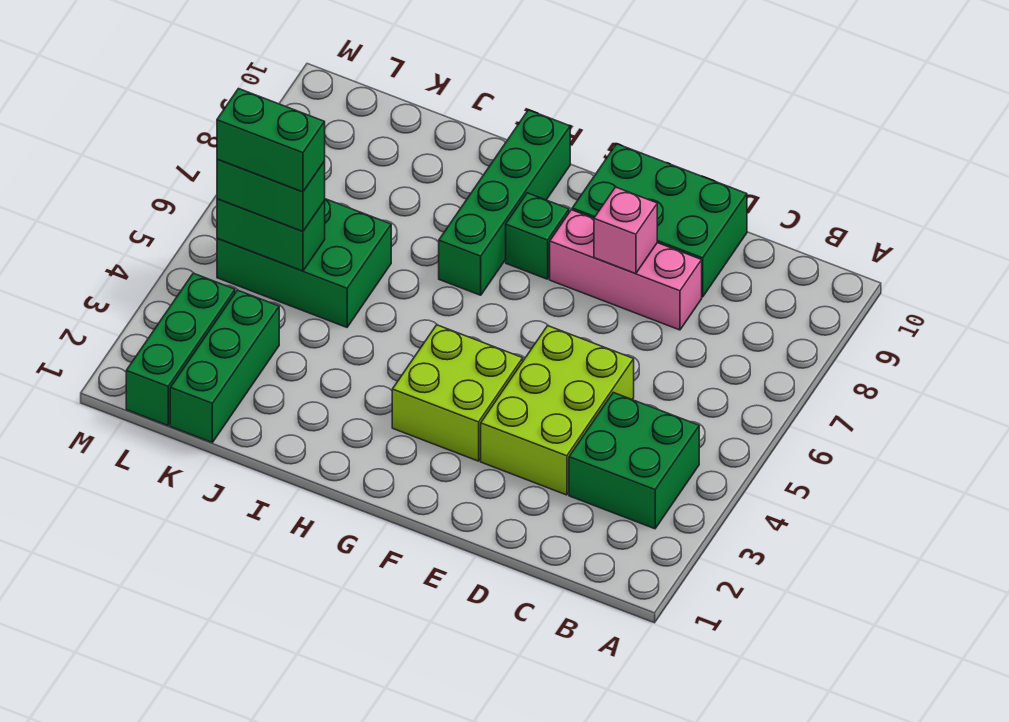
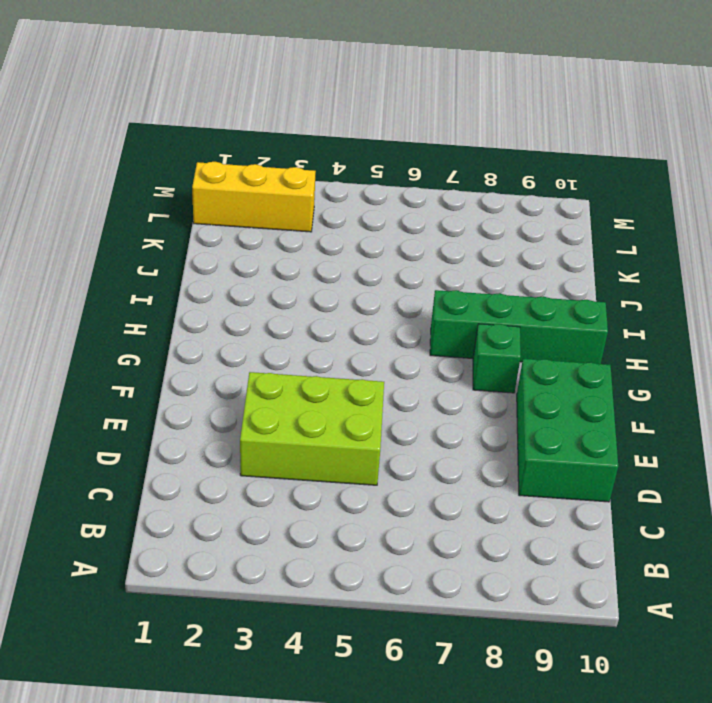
yellow brick L1:L3 level 1 -> green brick L1:L3 level 1
none -> green brick B3:C4 level 1
none -> pink brick D8:F8 level 1
none -> lime brick F3:G4 level 1

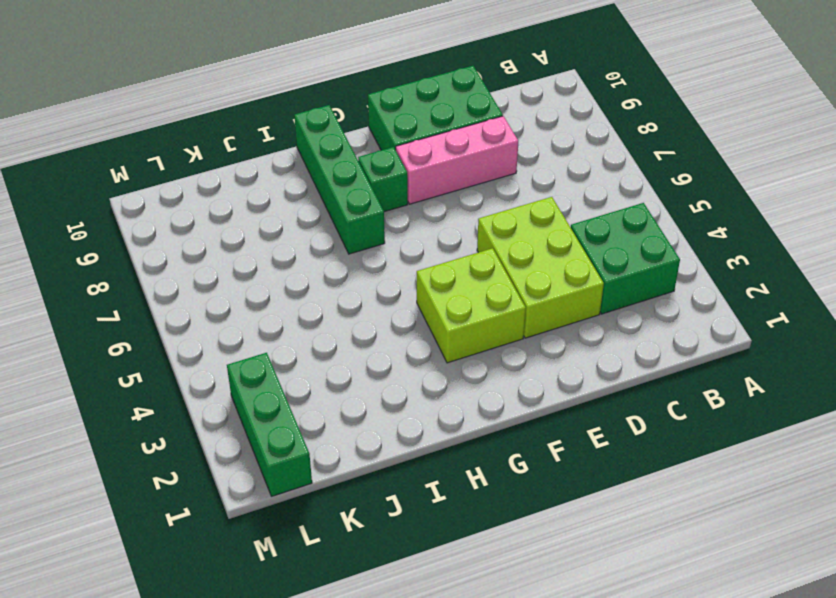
none -> green brick J5:L6 level 1
none -> green brick K1:K3 level 1
none -> pink brick E8 level 2

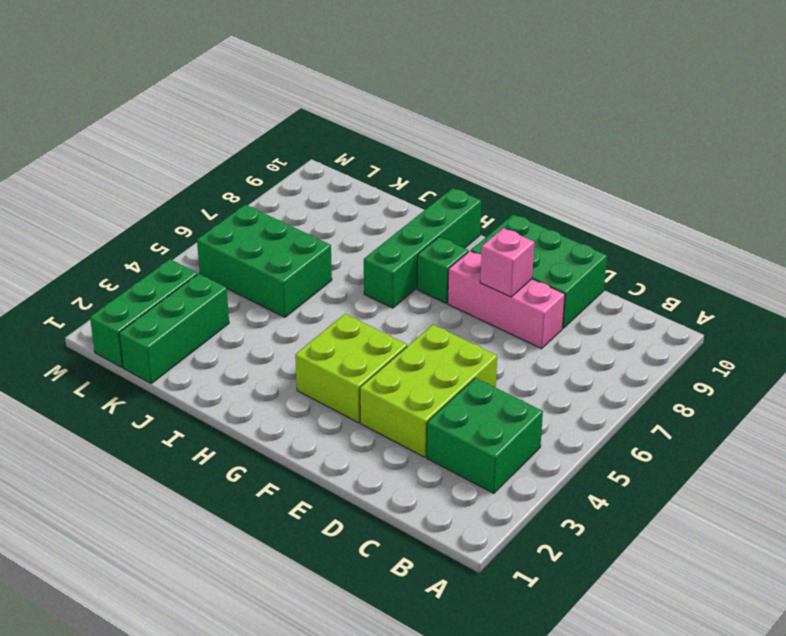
none -> green brick K5:L5 level 2
none -> green brick K5:L5 level 3
none -> green brick K5:L5 level 4

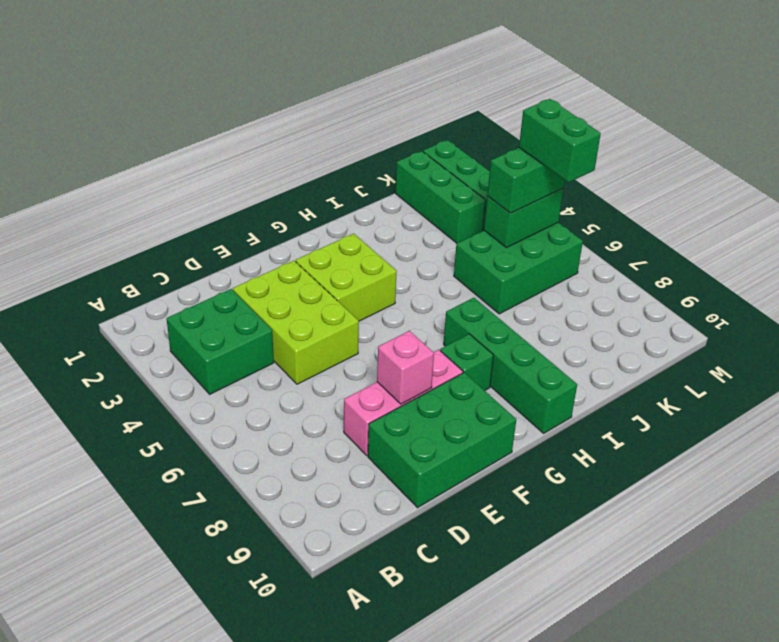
green brick L5:L6 level 4 -> green brick K5:L5 level 4

